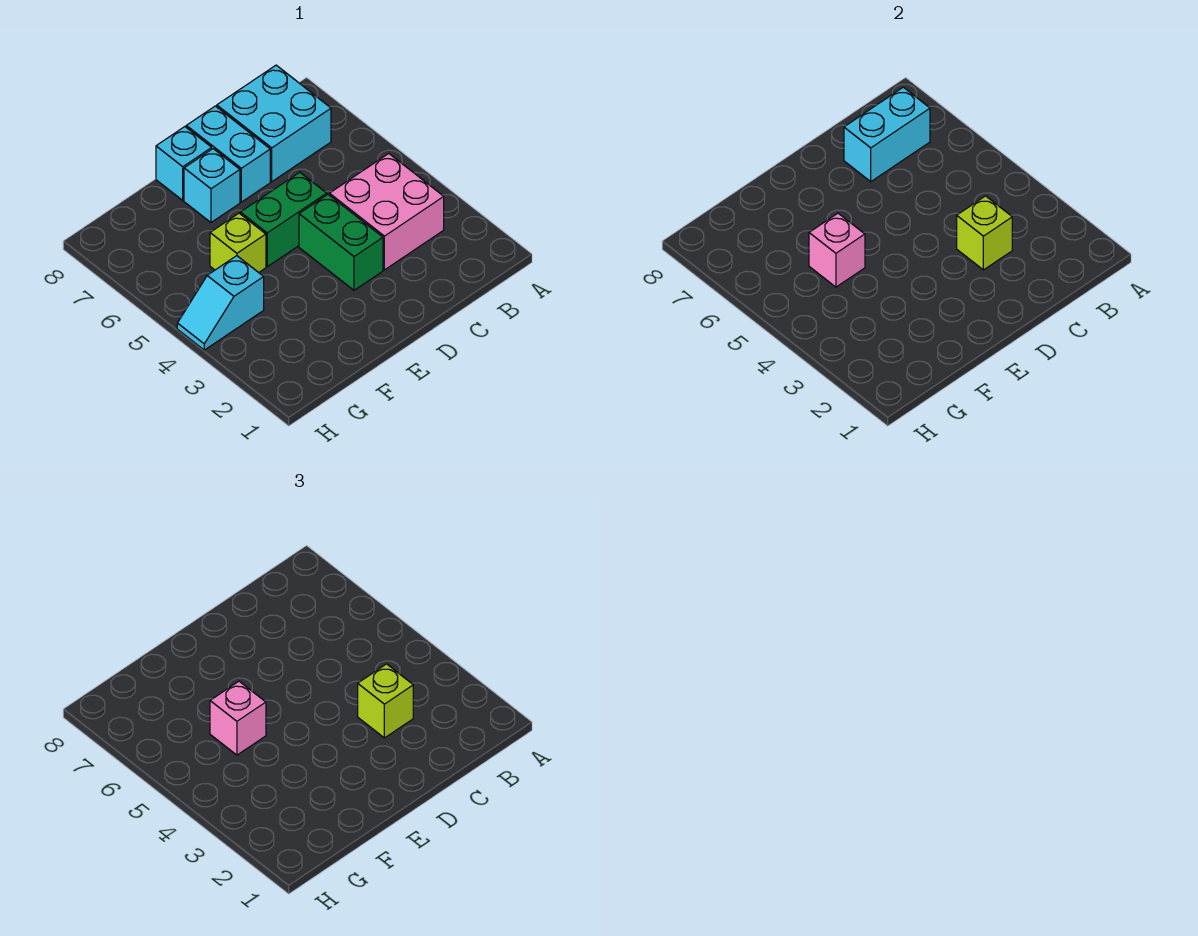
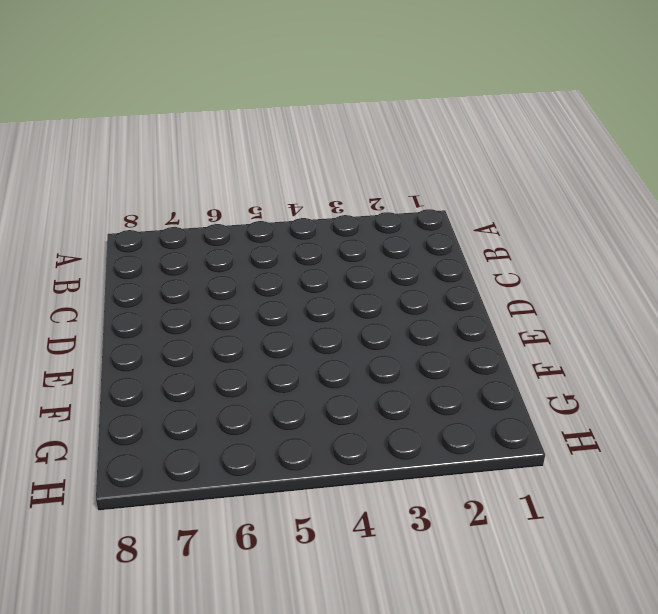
none -> pink brick B3:C4 level 1
none -> cyan brick B7:C8 level 1
none -> green brick D3:D4 level 1

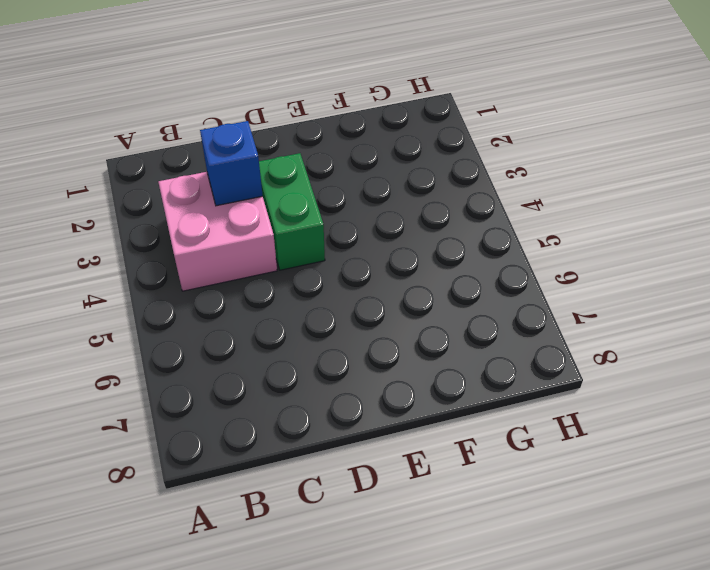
blue brick C3 level 2 -> lime brick C3 level 2
none -> cyan brick B7:C8 level 1
none -> green brick D5:E5 level 1
none -> cyan brick D7:D8 level 1

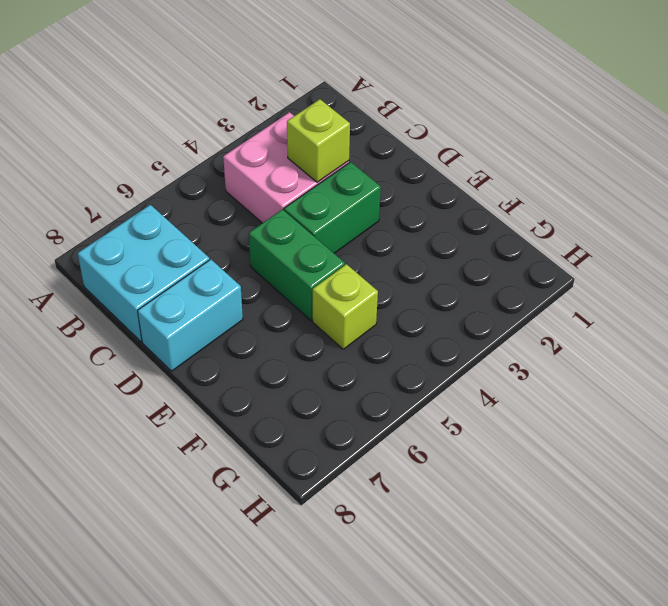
none -> cyan brick E7 level 1
none -> cyan brick E8 level 1
none -> cyan slope G4:H4 level 1 top G

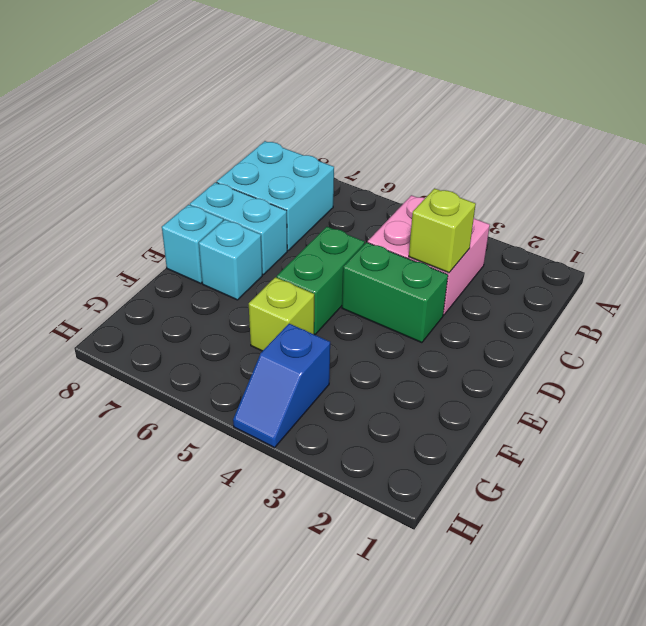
blue slope G4:H4 level 1 top G -> cyan slope G4:H4 level 1 top G
none -> cyan brick B7:C7 level 2
none -> pink brick F5 level 2
none -> lime brick C3 level 3

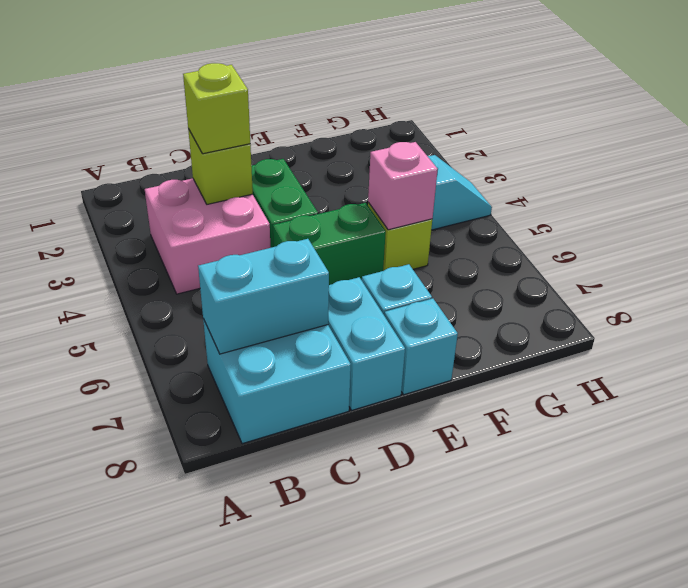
none -> pink brick F5 level 3

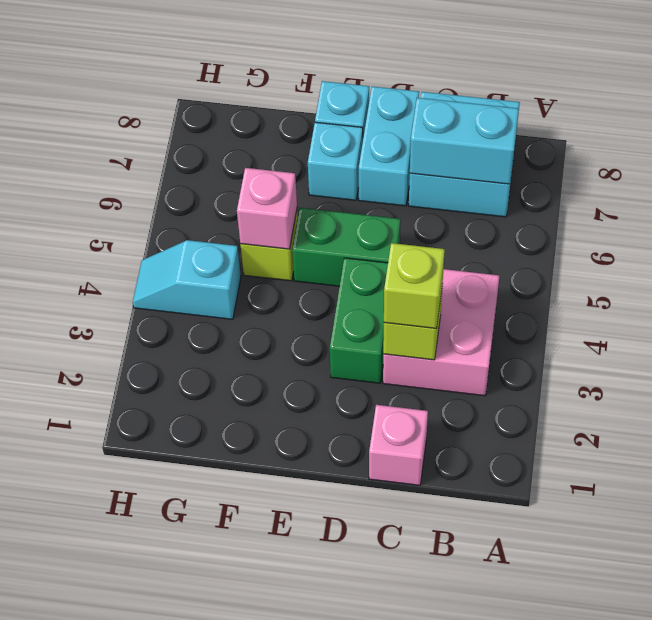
pink brick C1 level 1 -> pink brick F5 level 3

